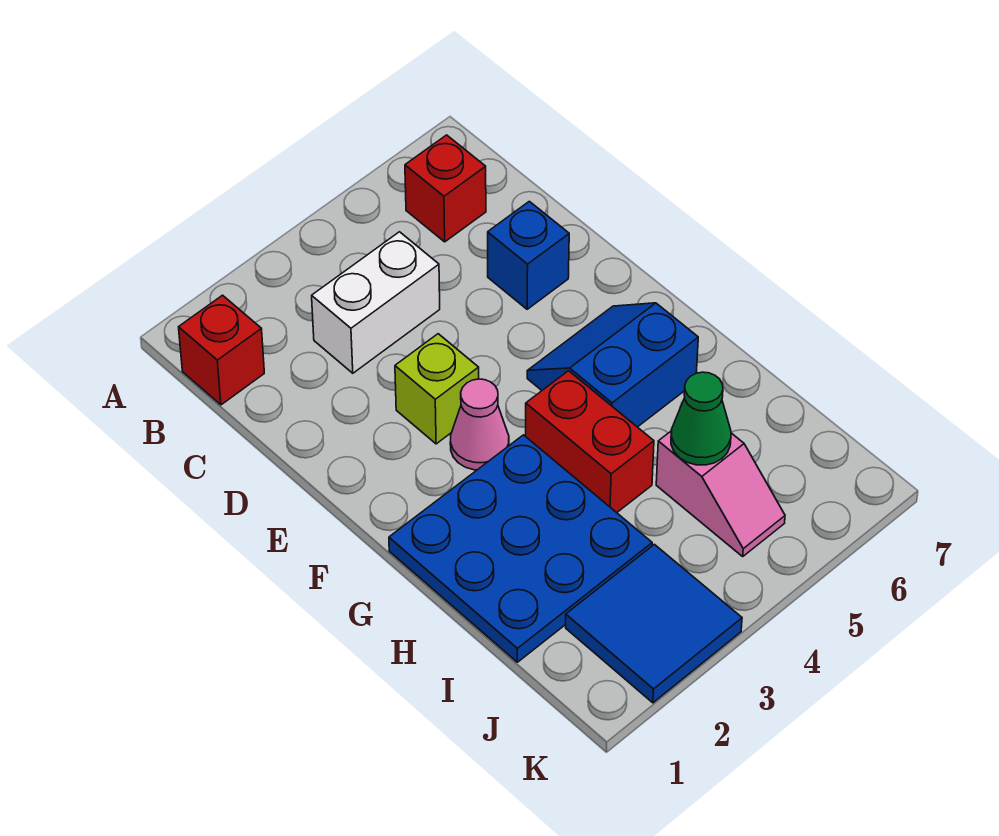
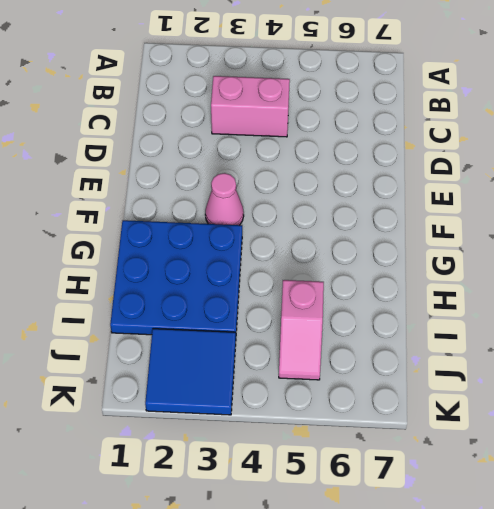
pink brick C3:C4 level 1 -> white brick C3:C4 level 1
none -> red brick B1 level 1
none -> red brick B6 level 1
none -> blue brick D6 level 1

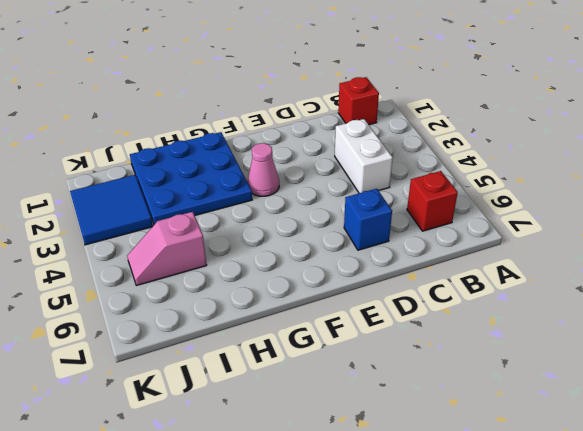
none -> lime brick E3 level 1
none -> blue slope F5:G6 level 1 top G
none -> red brick G4:H4 level 1

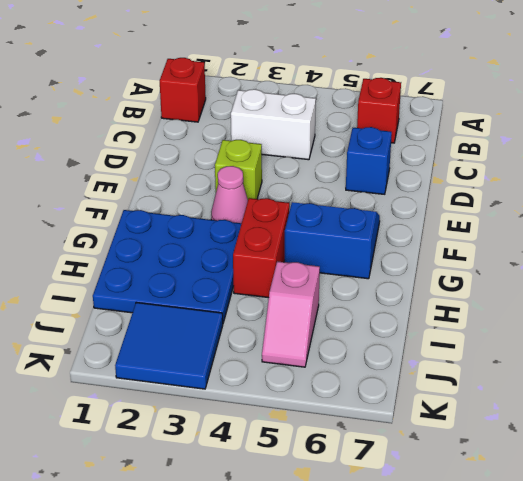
none -> green cone I5 level 2

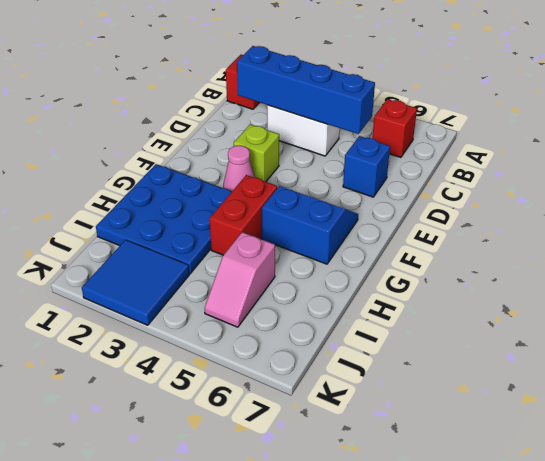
blue brick C2:C5 level 2 -> none
none -> green cone I5 level 2

